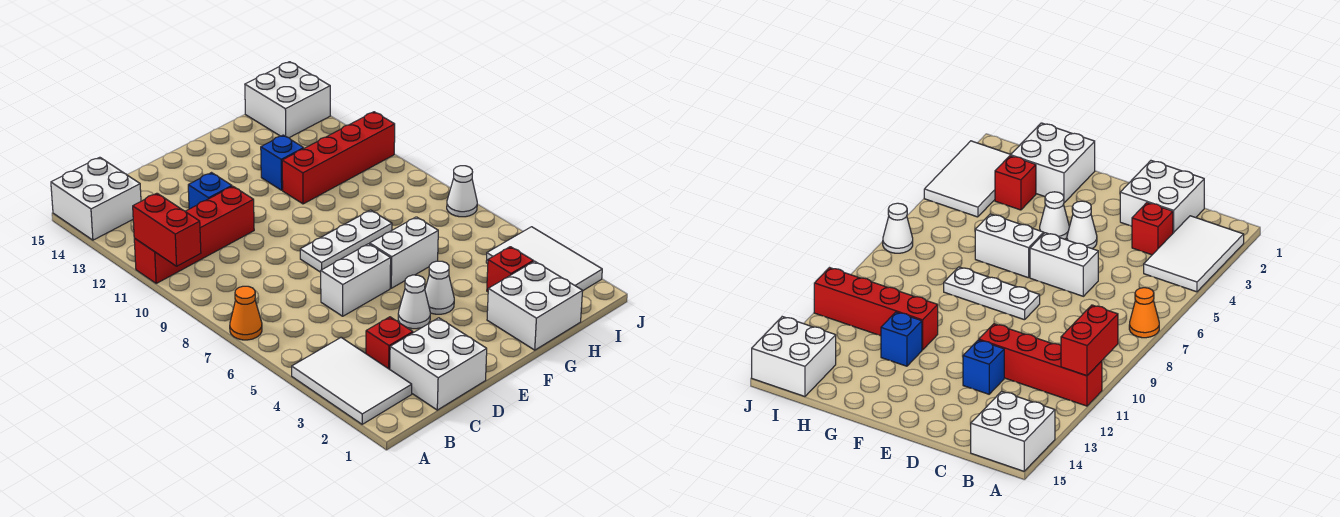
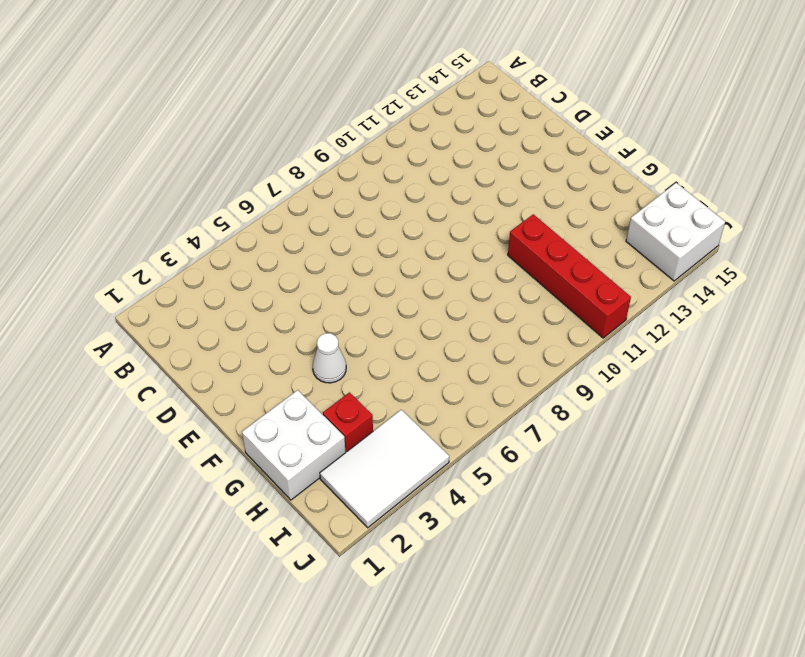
none -> white tile A2:B4 level 1
none -> orange cone A7 level 1
none -> red brick A11:D11 level 1

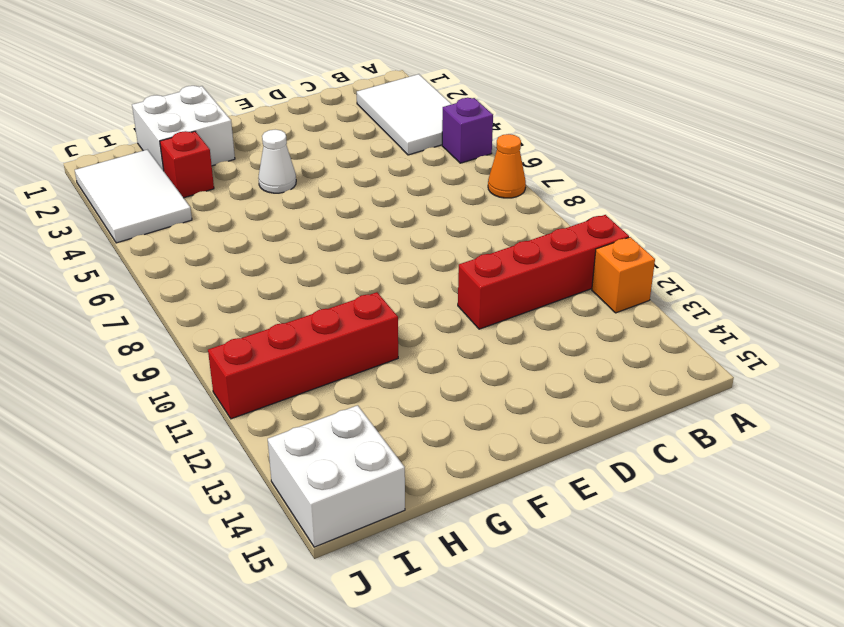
purple brick A5 level 1 -> none
orange brick A12 level 1 -> none
none -> white brick A14:B15 level 1
none -> white brick C1:D2 level 1
none -> red brick C3 level 1

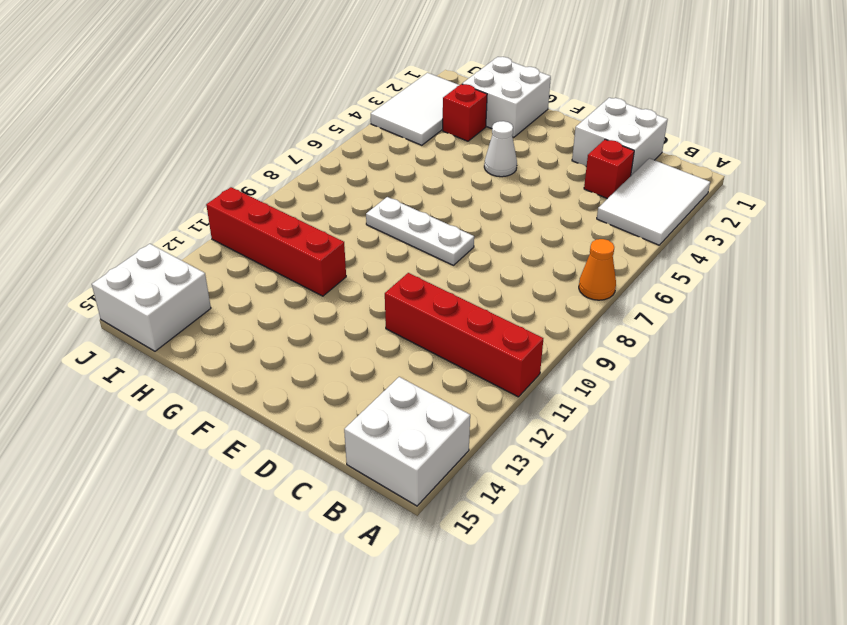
none -> white brick D6:E6 level 1
none -> blue brick D12 level 1
none -> white cone E4 level 1

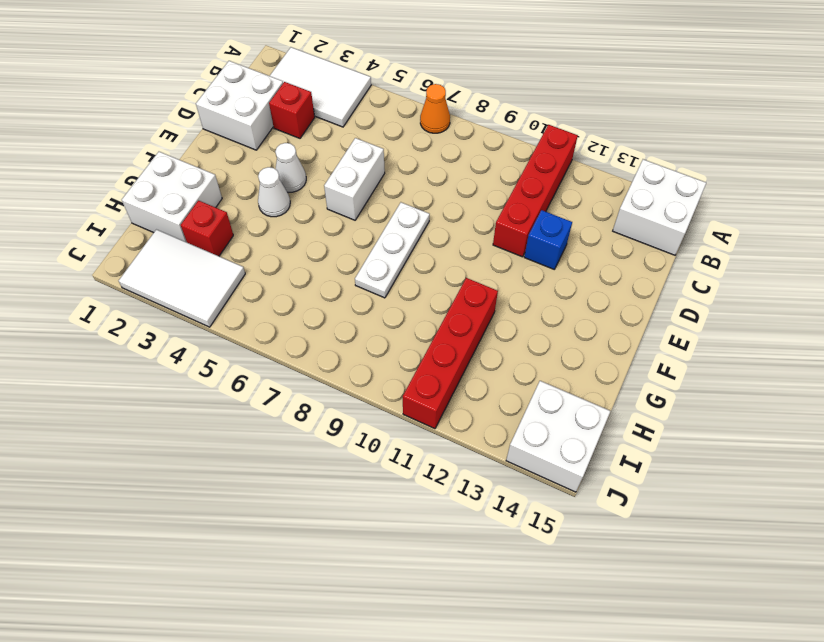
none -> white brick F6:G6 level 1
none -> blue brick G12 level 1
none -> white cone J7 level 1

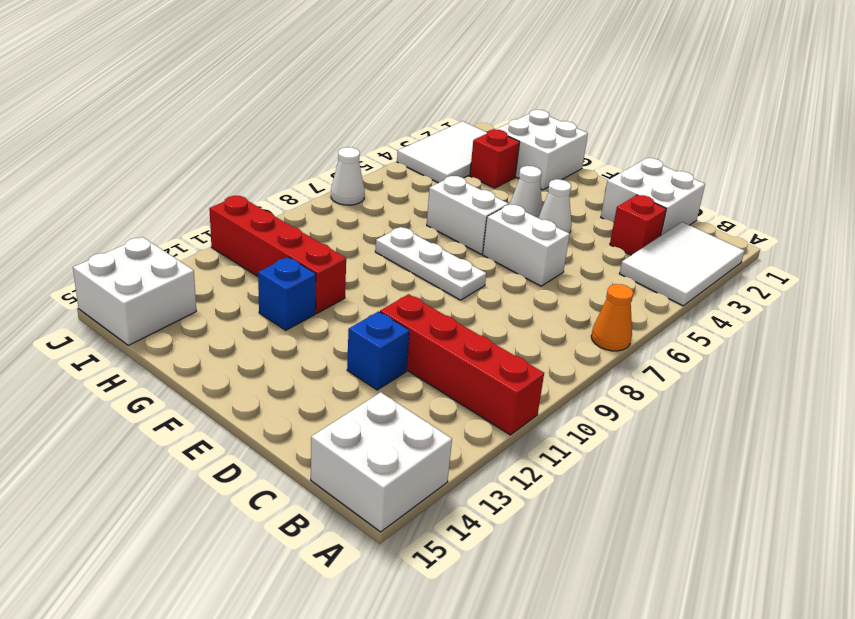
none -> red brick A10:A11 level 2

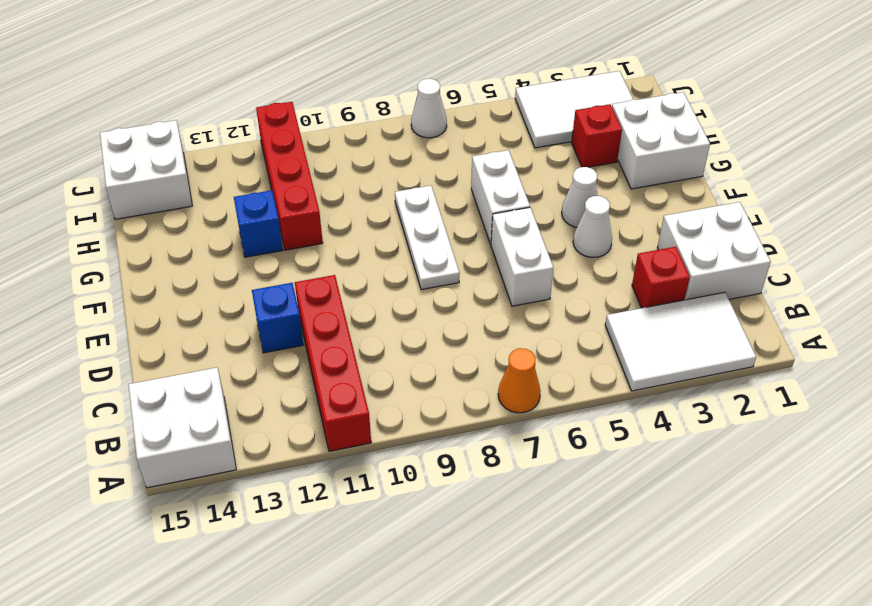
none -> red brick A10:A11 level 2

